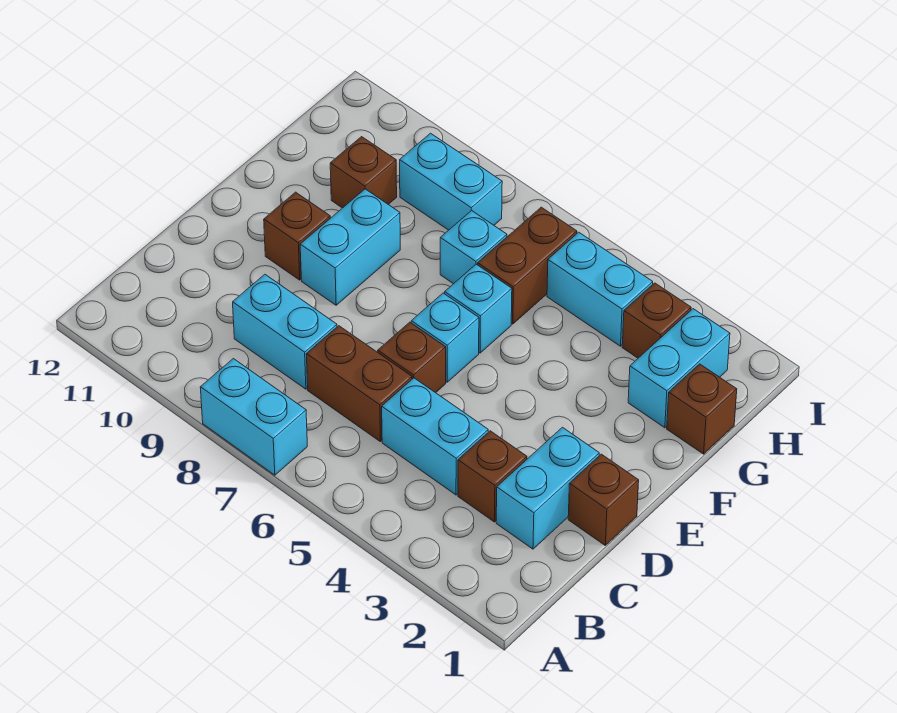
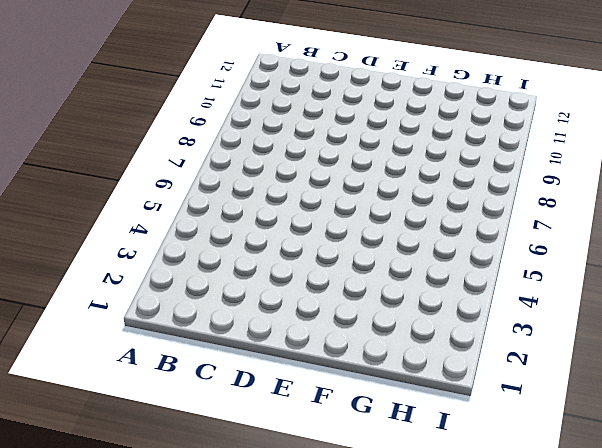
none -> cyan brick A7:A8 level 1
none -> cyan brick C2:D2 level 1
none -> brown brick C3 level 1

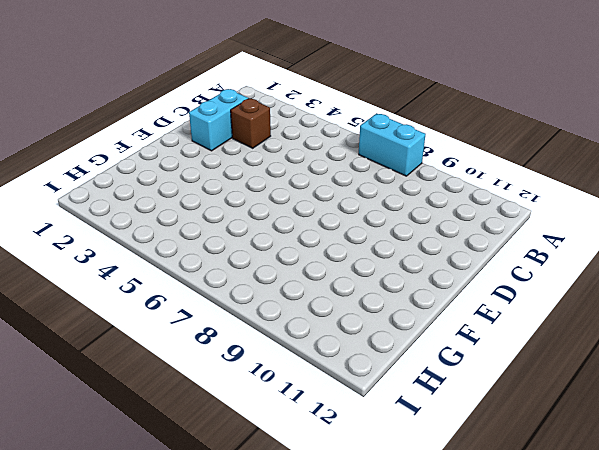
none -> cyan brick C4:C5 level 1
none -> brown brick C6:C7 level 1
none -> cyan brick C8:C9 level 1

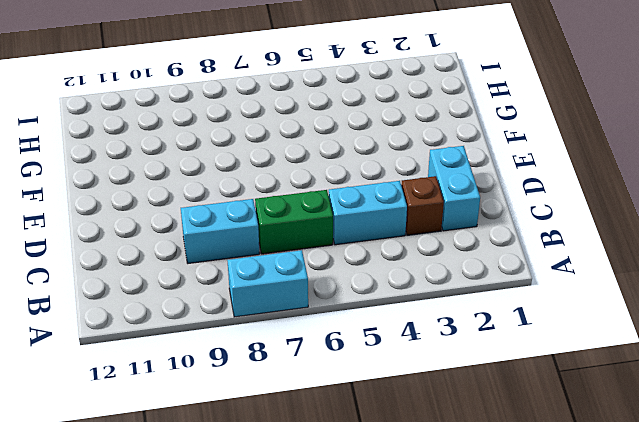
green brick C6:C7 level 1 -> brown brick C6:C7 level 1
none -> brown brick D1 level 1
none -> brown brick D6 level 1
none -> cyan brick E6 level 1

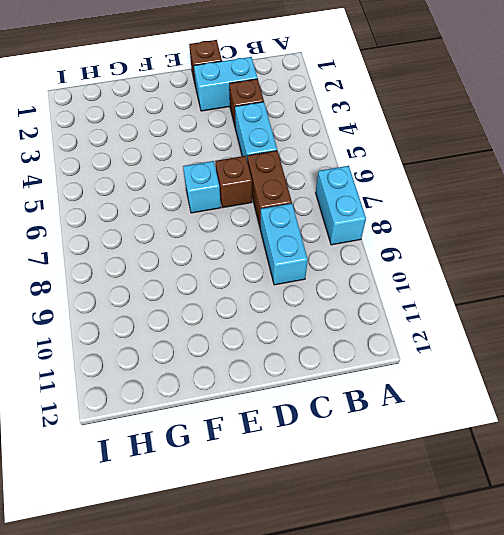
none -> cyan brick E9:F9 level 1
none -> brown brick E10 level 1
none -> cyan brick F6 level 1

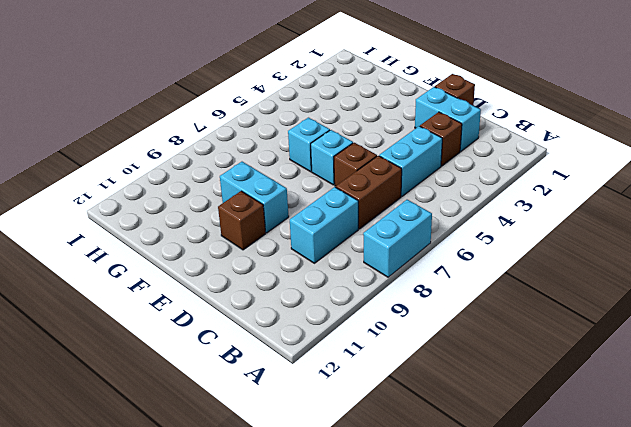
none -> brown brick G1 level 1
none -> cyan brick G2:H2 level 1
none -> brown brick G6:H6 level 1

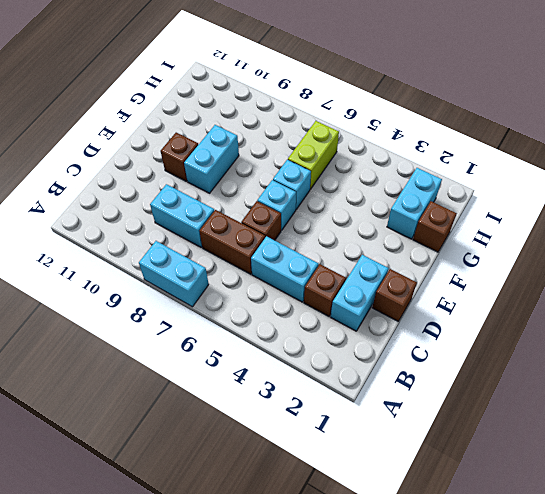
lime brick G6:H6 level 1 -> brown brick G6:H6 level 1
none -> cyan brick G7 level 1
none -> brown brick G10 level 1
none -> brown brick H3 level 1

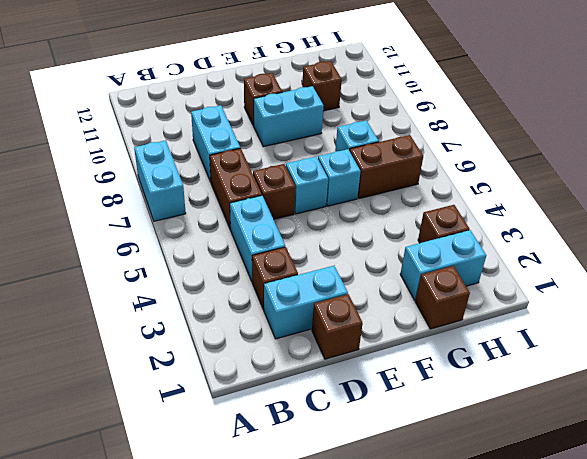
none -> cyan brick H4:H5 level 1
none -> cyan brick H8:H9 level 1

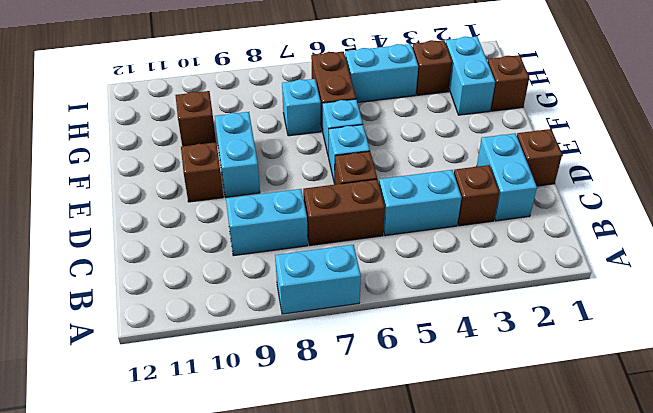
none -> cyan brick H8:H9 level 1

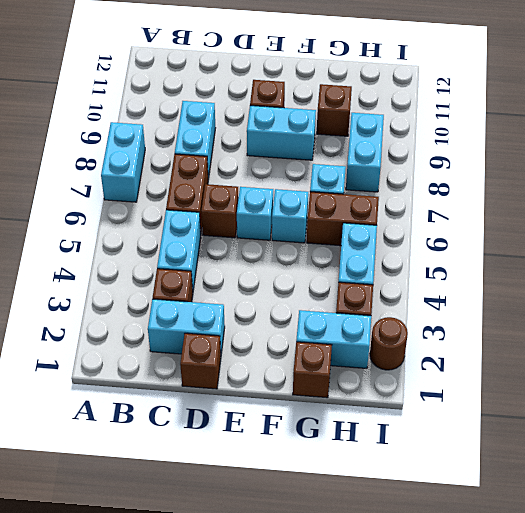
brown round brick I2 level 1 -> none

